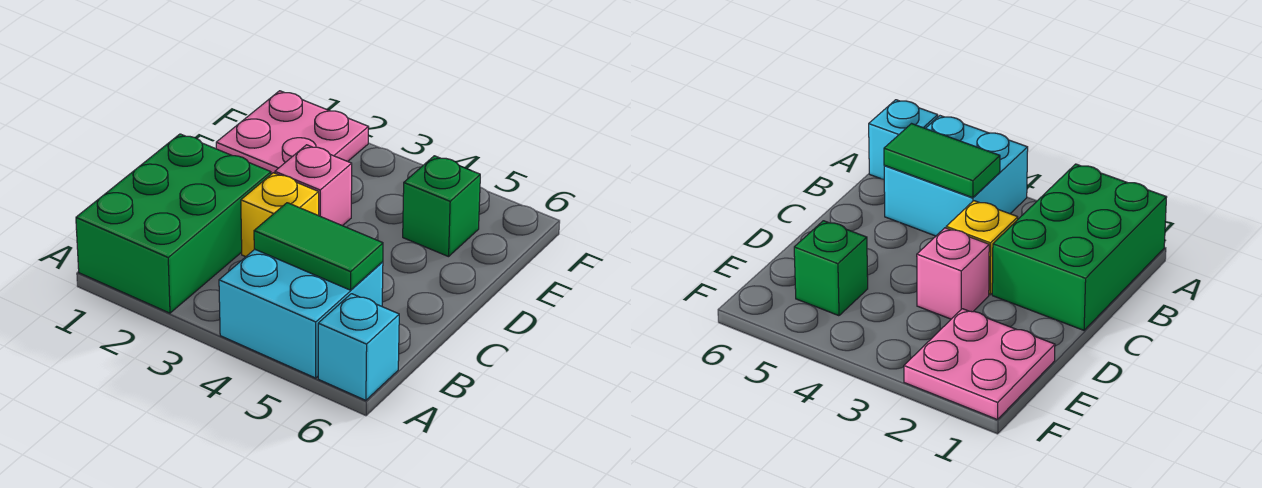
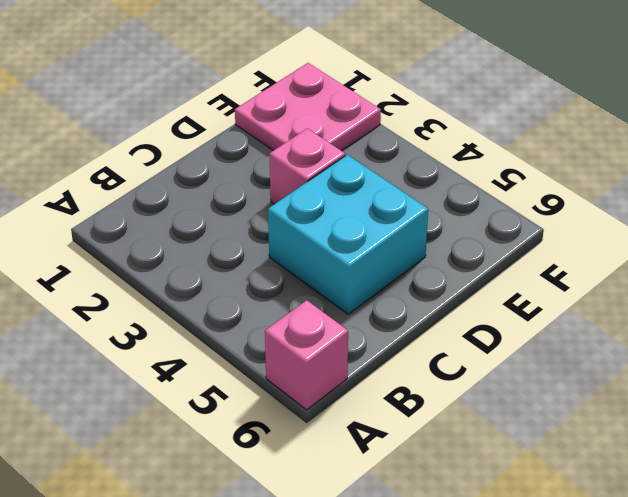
pink brick A6 level 1 -> cyan brick A6 level 1
cyan brick C4:D5 level 1 -> cyan brick A4:B5 level 1
none -> green brick A1:C2 level 1
none -> yellow brick C3 level 1

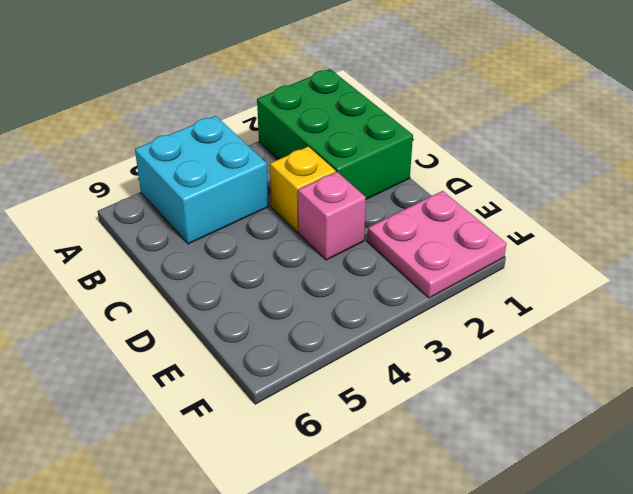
none -> cyan brick A6 level 1
none -> green brick E5 level 1

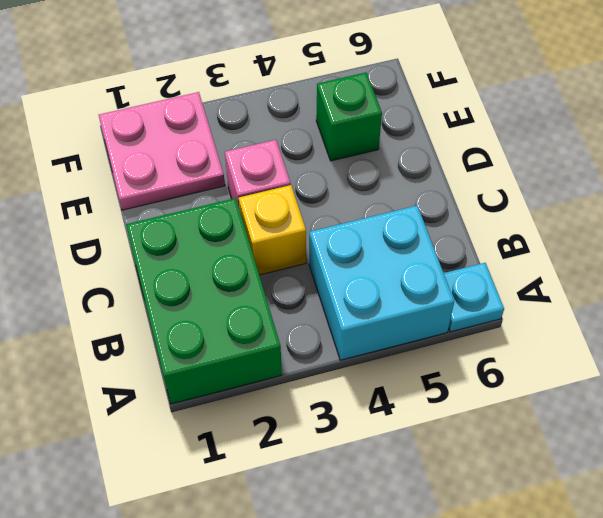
cyan plate A6 level 1 -> cyan brick A6 level 1
none -> green tile B4:B5 level 2

